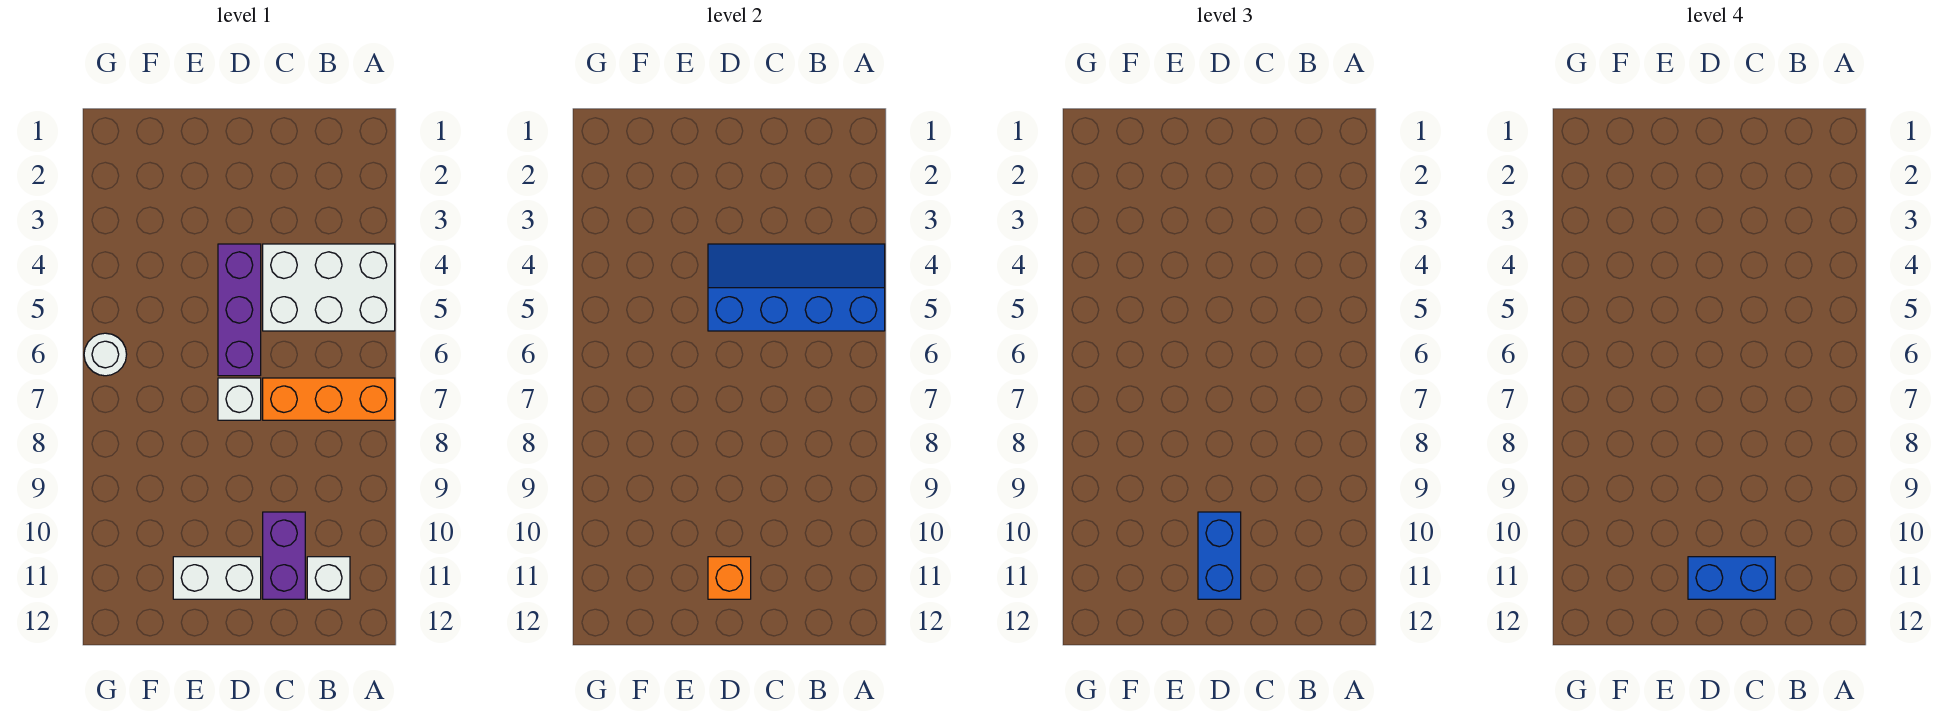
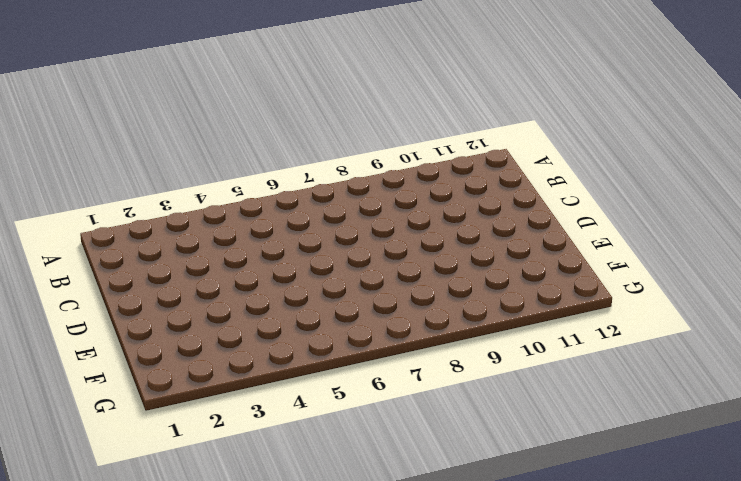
none -> white brick A4:C5 level 1
none -> orange brick A7:C7 level 1
none -> white brick B11 level 1

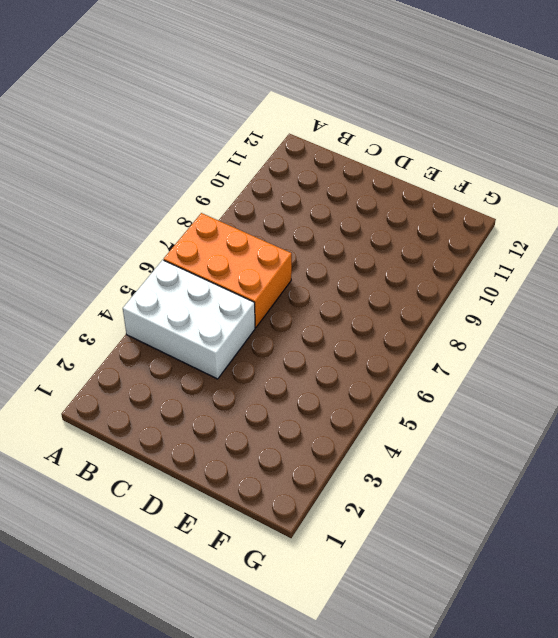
orange brick A6:C7 level 1 -> orange brick A7:C7 level 1
none -> white brick B11 level 1
none -> purple brick C10:C11 level 1
none -> purple brick D4:D6 level 1

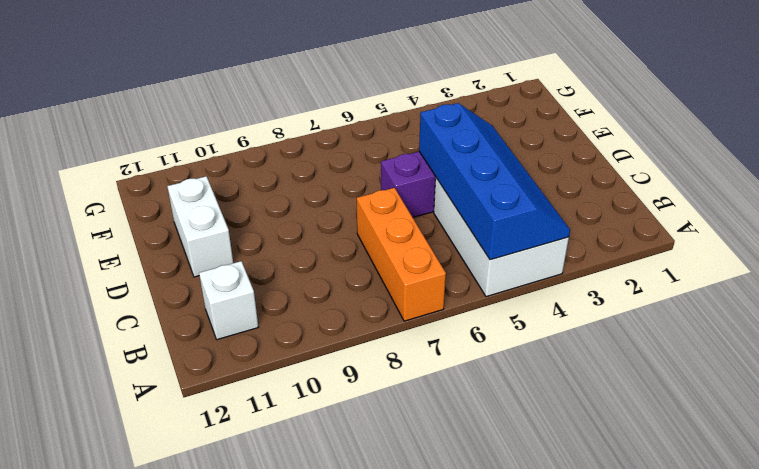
none -> purple brick C10:C11 level 1
none -> white brick D7 level 1
none -> white round brick G6 level 1

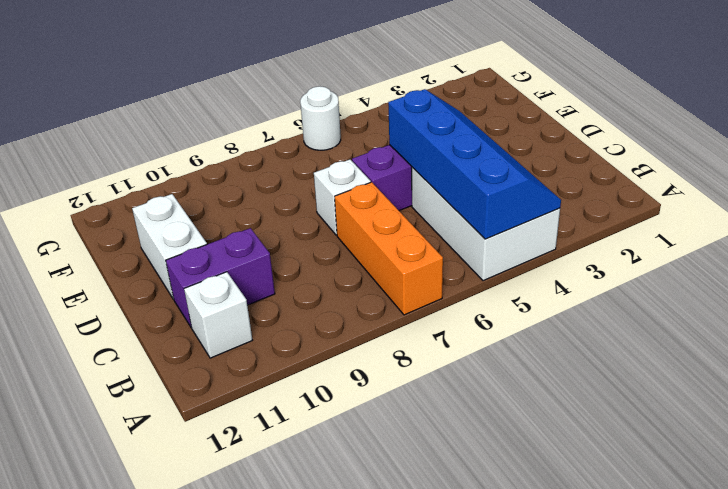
none -> orange brick D11 level 2
none -> blue brick D10:D11 level 3
none -> blue brick C11:D11 level 4

